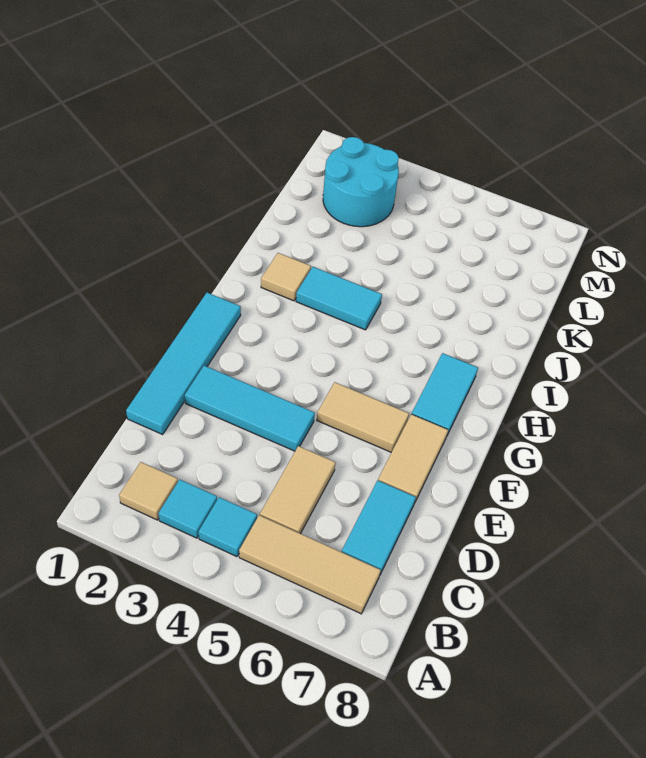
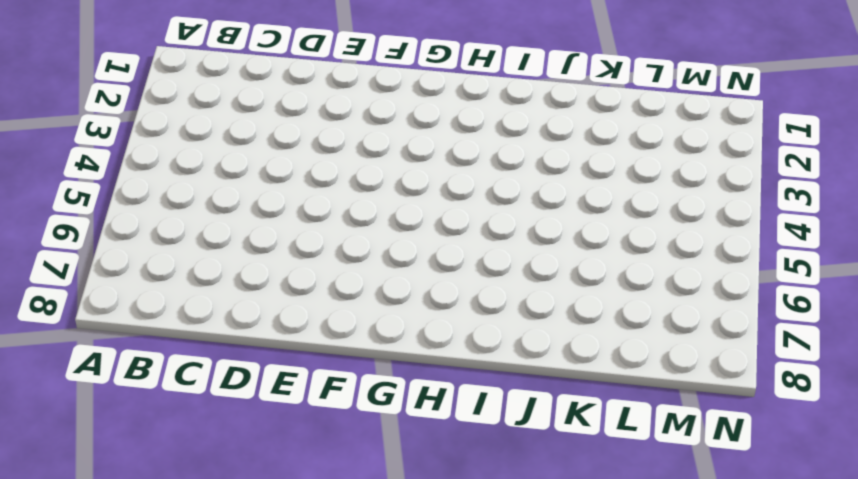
none -> tan tile B2 level 1
none -> cyan tile B3 level 1
none -> cyan tile B4 level 1

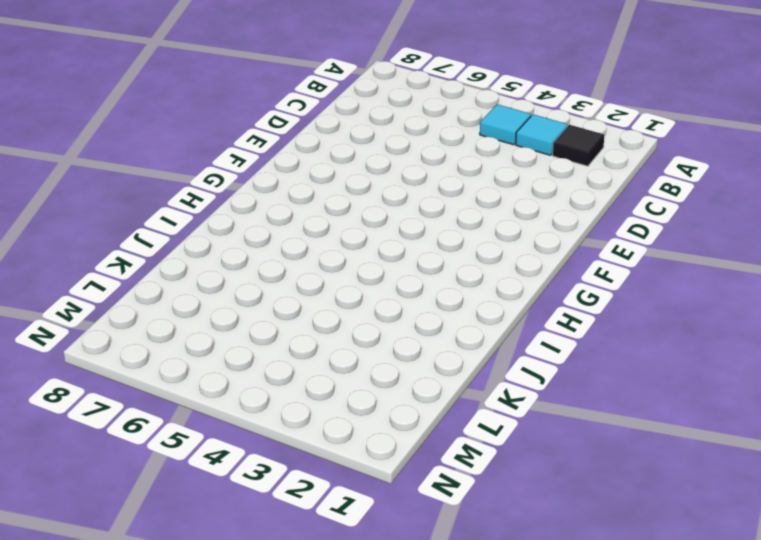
black tile B2 level 1 -> tan tile B2 level 1
none -> tan tile B5:B7 level 1
none -> tan tile C5:D5 level 1
none -> cyan tile C7:D7 level 1

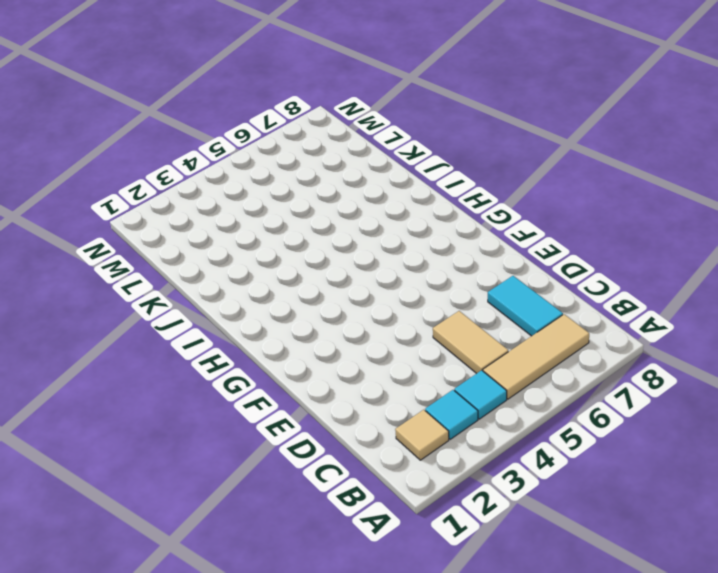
none -> cyan tile D1:G1 level 1
none -> cyan tile E2:E4 level 1
none -> tan tile E7:F7 level 1

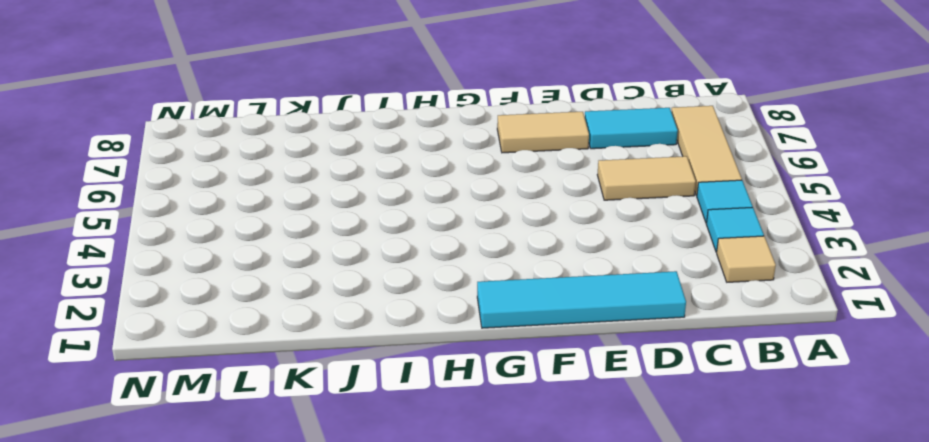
none -> cyan tile E2:E4 level 1
none -> tan tile F5:F6 level 1
none -> cyan tile G7:H7 level 1

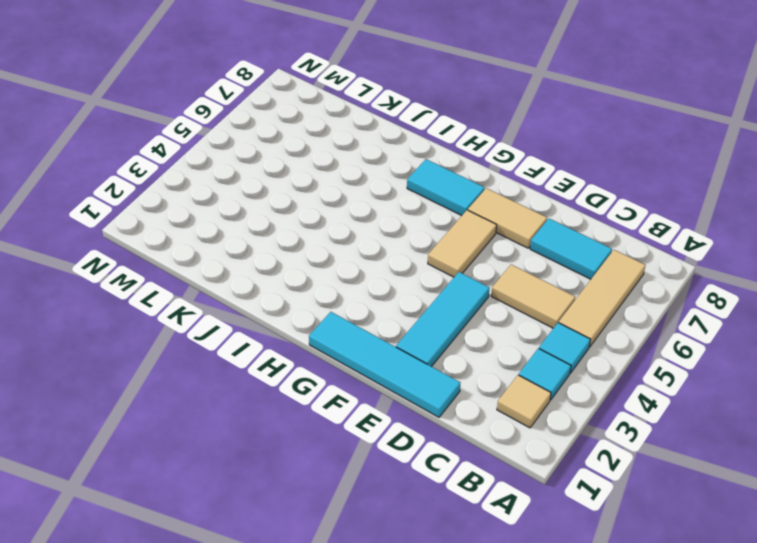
none -> tan tile I2 level 1
none -> cyan tile I3:I4 level 1
none -> cyan round brick L2:M3 level 1

